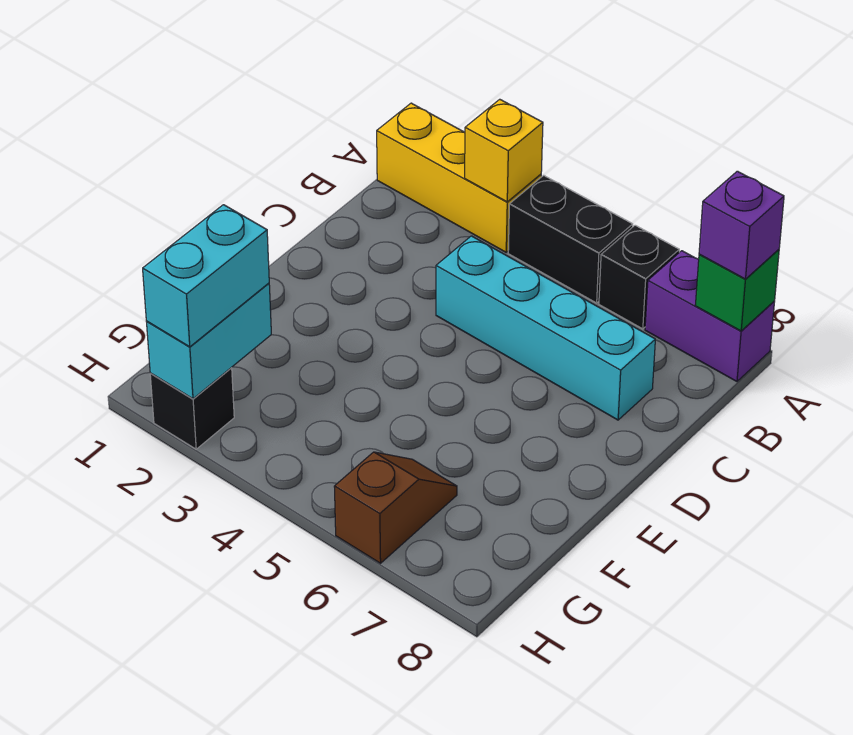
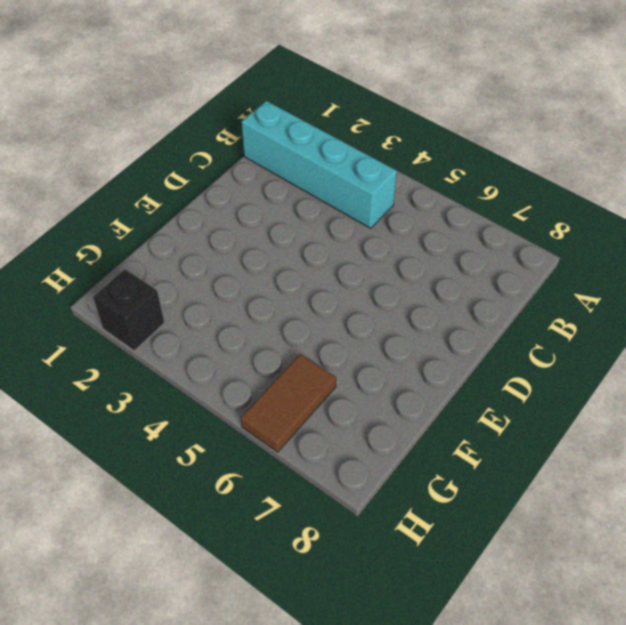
cyan brick B1:B4 level 1 -> cyan brick C4:C7 level 1
brown tile G6:H6 level 1 -> brown slope G6:H6 level 1 top H
none -> yellow brick A1:A3 level 1
none -> black brick A4:A5 level 1
none -> black brick A6 level 1

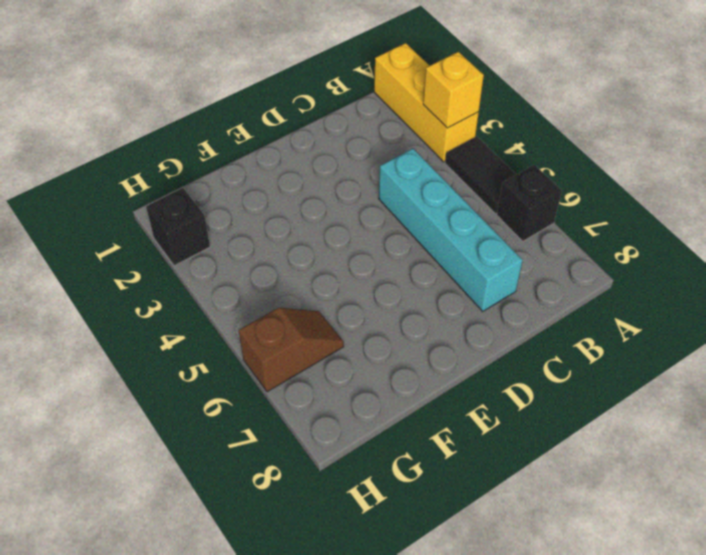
black tile A4:A5 level 1 -> black brick A4:A5 level 1
none -> purple brick A7:A8 level 1
none -> green brick A8 level 2
none -> cyan brick G2:H2 level 2

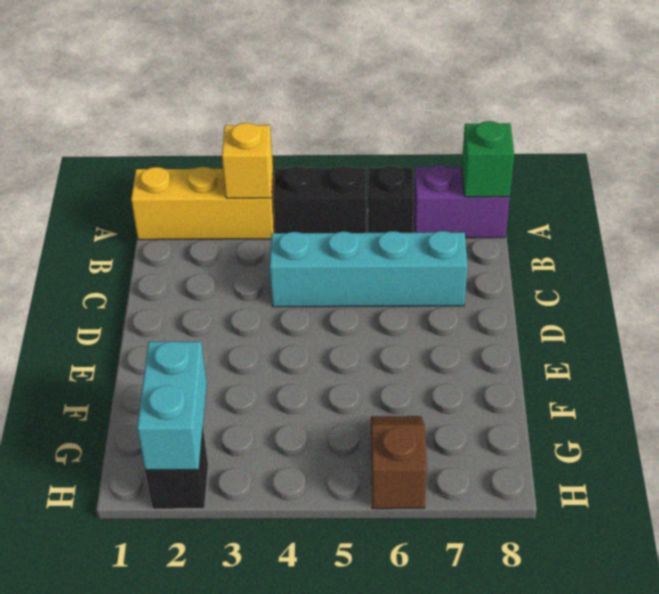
none -> purple brick A8 level 3
none -> cyan brick G2:H2 level 3

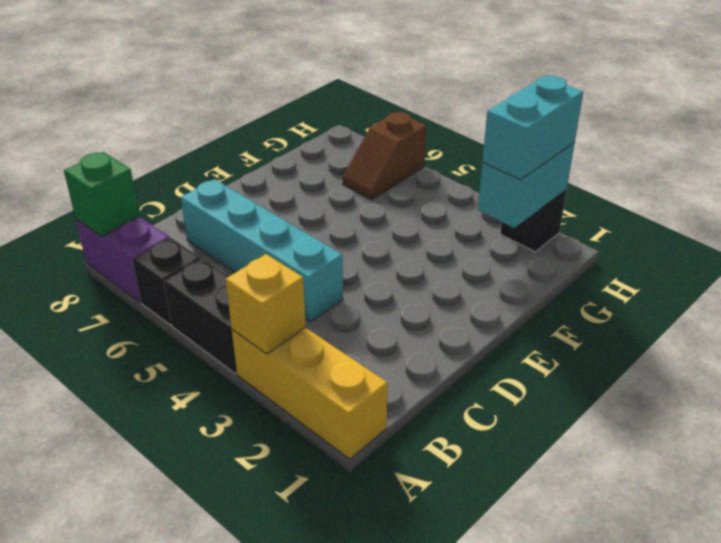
none -> purple brick A8 level 3

